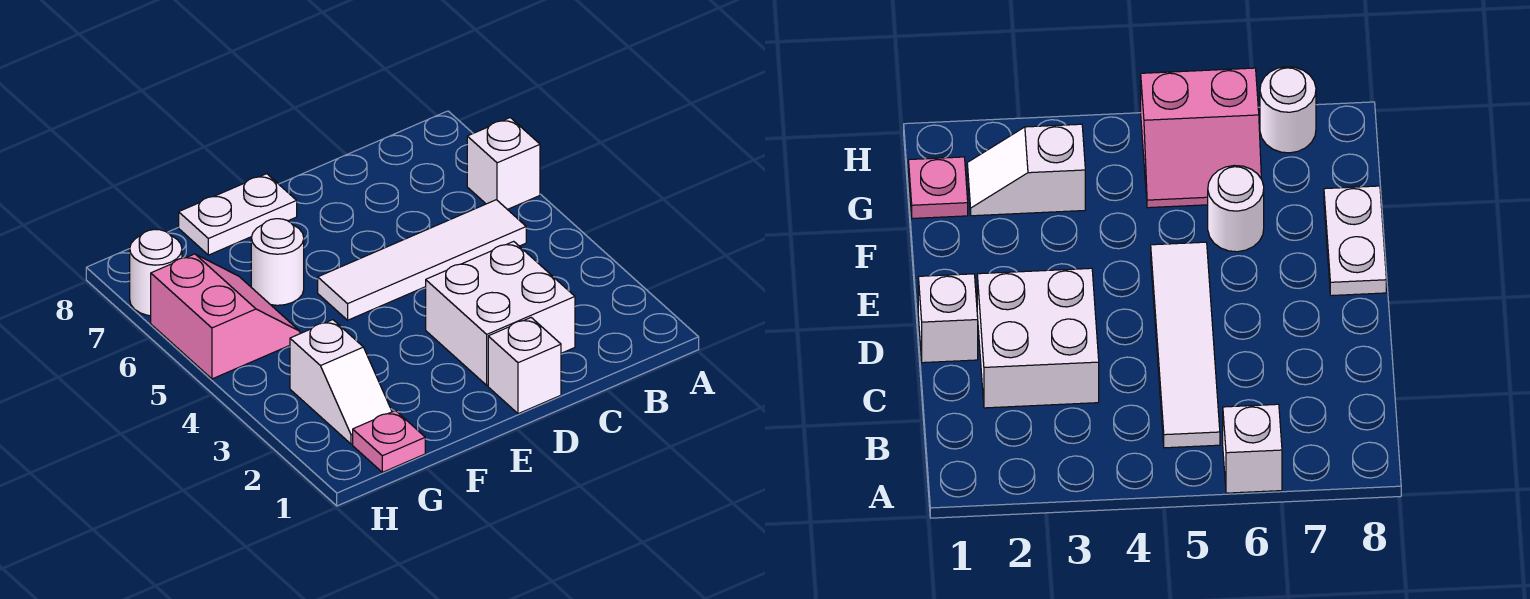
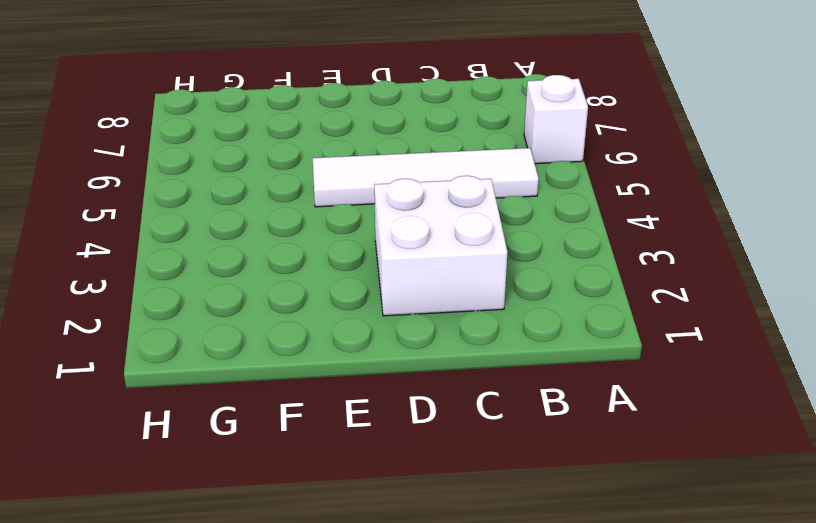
none -> white brick D1 level 1
none -> white plate E8:F8 level 1

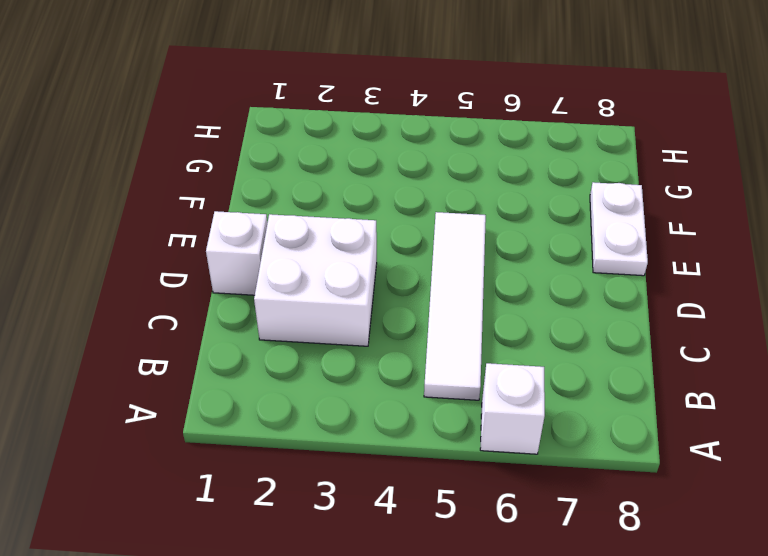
none -> white round brick F6 level 1
none -> pink plate G1 level 1

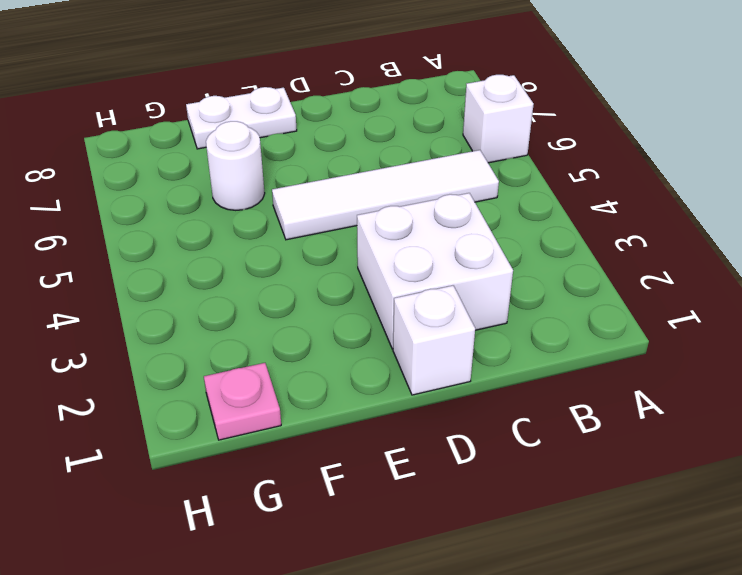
none -> white slope G2:G3 level 1 top 3
none -> pink slope G5:H6 level 1 top H

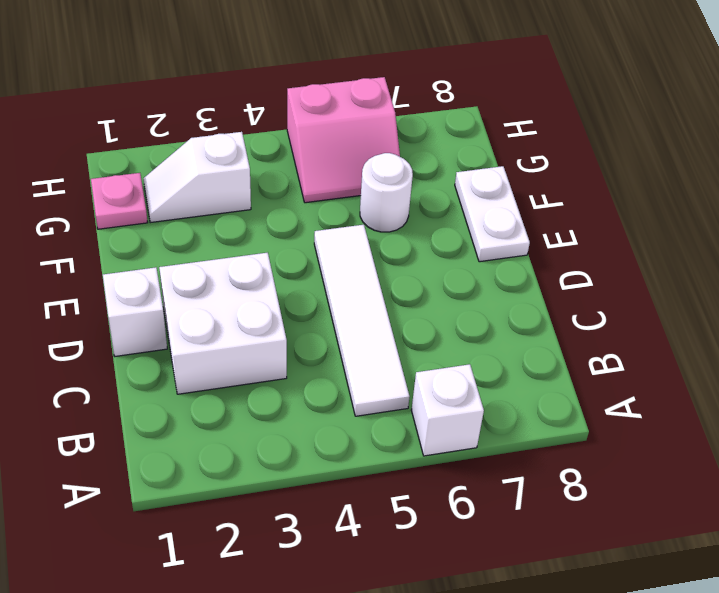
none -> white round brick H7 level 1

